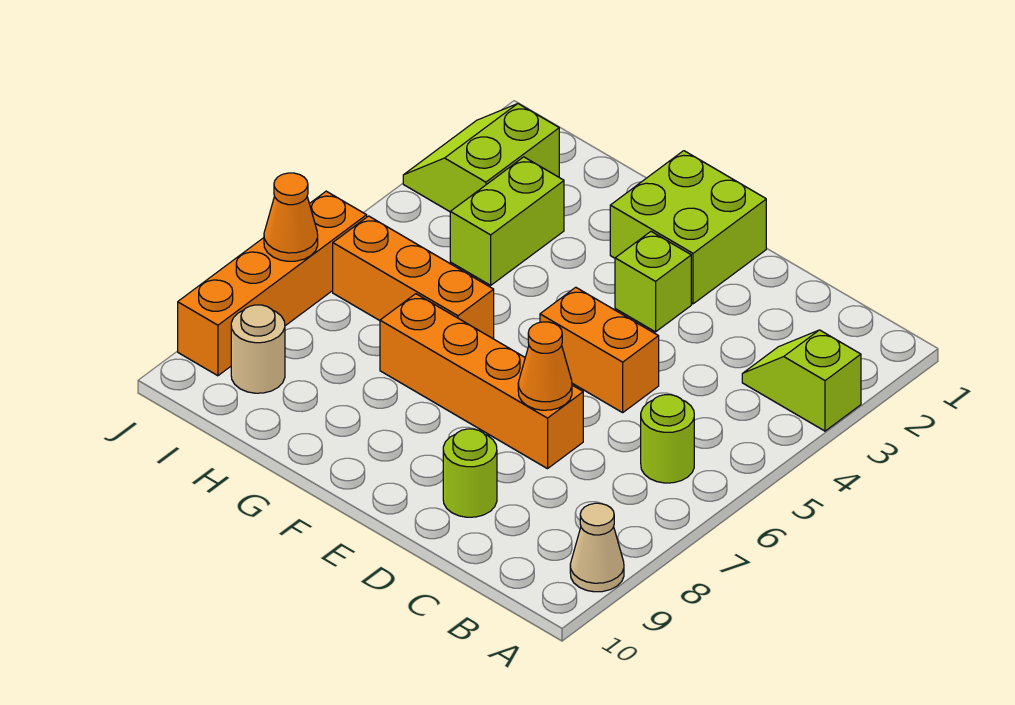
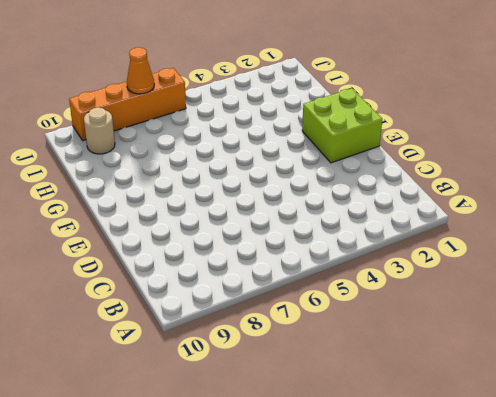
none -> lime slope A3:B3 level 1 top A
none -> tan cone A9 level 1
none -> lime round brick B6 level 1

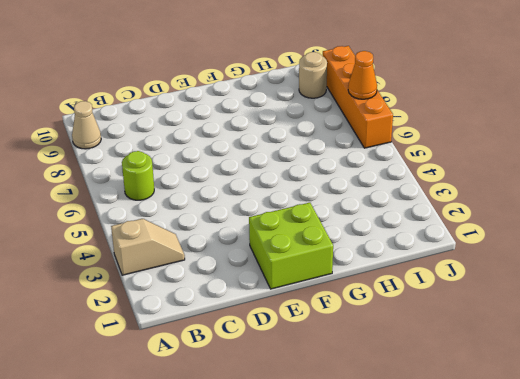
tan slope A3:B3 level 1 top A -> lime slope A3:B3 level 1 top A
none -> orange brick D5:E5 level 1
none -> orange brick D7:G7 level 1
none -> lime round brick D9 level 1

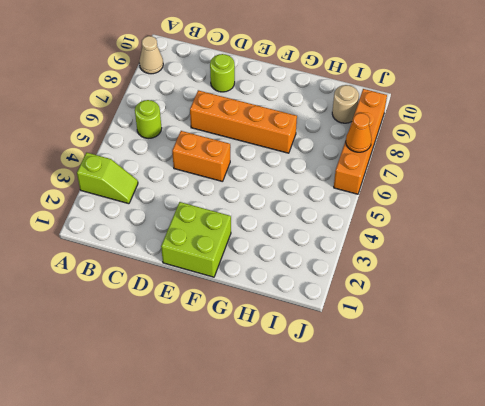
none -> lime brick E3 level 1
none -> orange brick G6:I6 level 1
none -> lime brick H3:H4 level 1

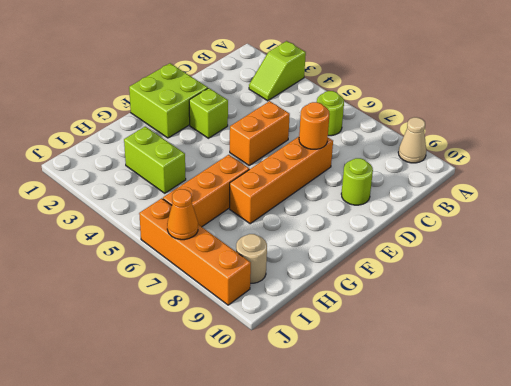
orange round brick D7 level 2 -> orange cone D7 level 2
none -> lime slope I2:J3 level 1 top I

